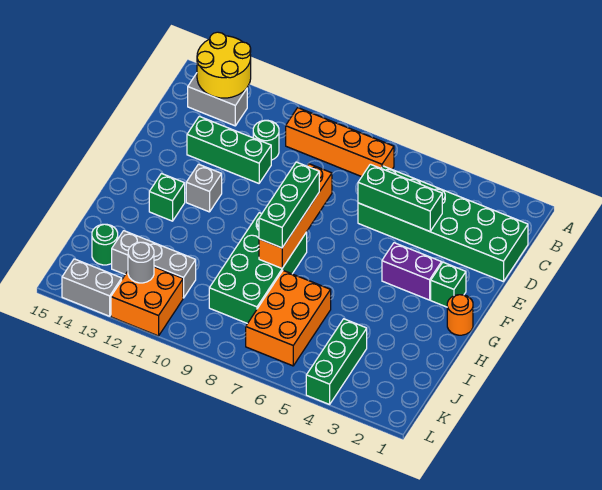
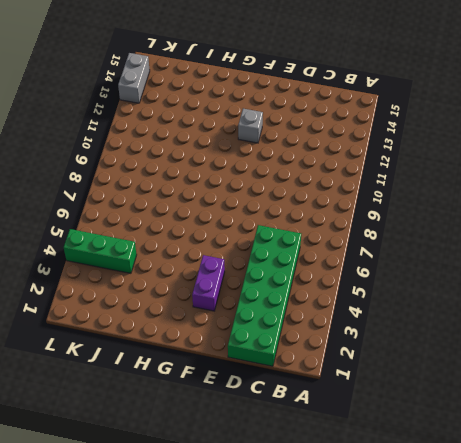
none -> orange brick B7:B10 level 1
none -> grey brick B13:B14 level 1
none -> green round brick C11 level 1

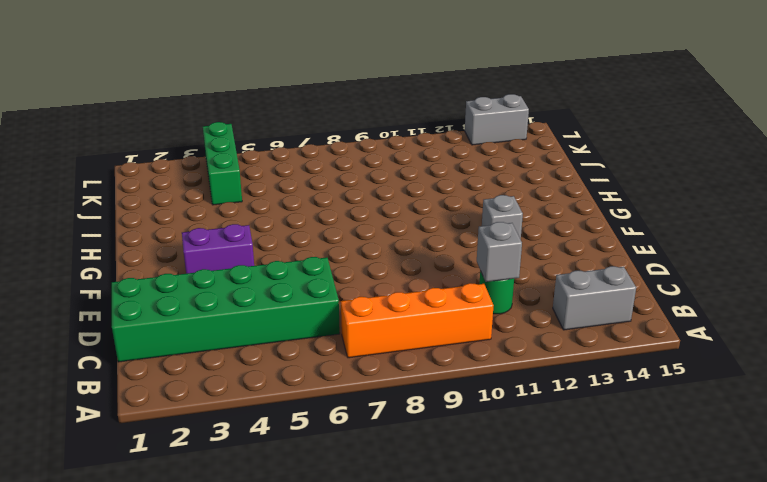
grey brick C11 level 2 -> none
none -> green brick D11:D13 level 1
none -> green brick F2 level 1
none -> orange round brick G1 level 1

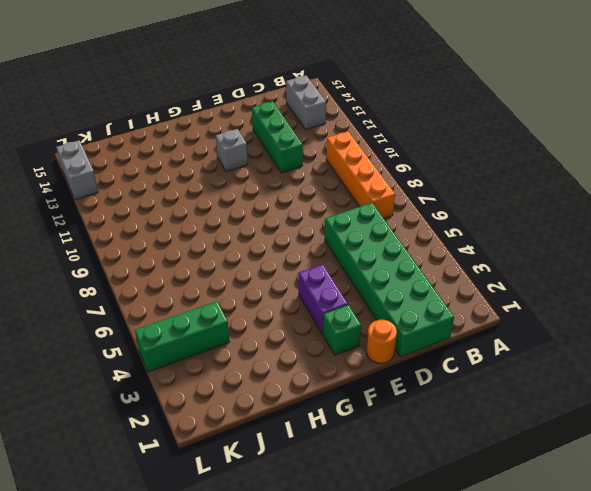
orange round brick E1 level 1 -> orange round brick G1 level 1
none -> green round brick C11 level 1
none -> green brick G8:J9 level 1
none -> green brick G13 level 1

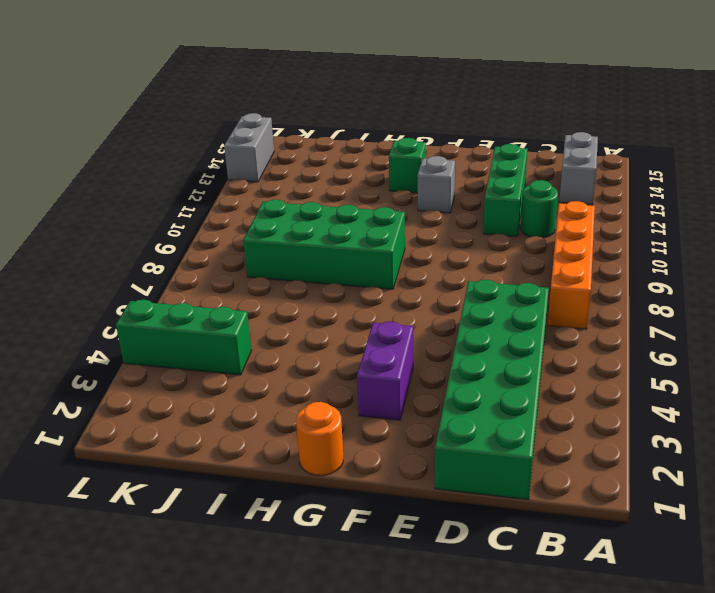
none -> green brick F2 level 1
none -> orange brick I6:K7 level 1
none -> grey brick J11:J13 level 1

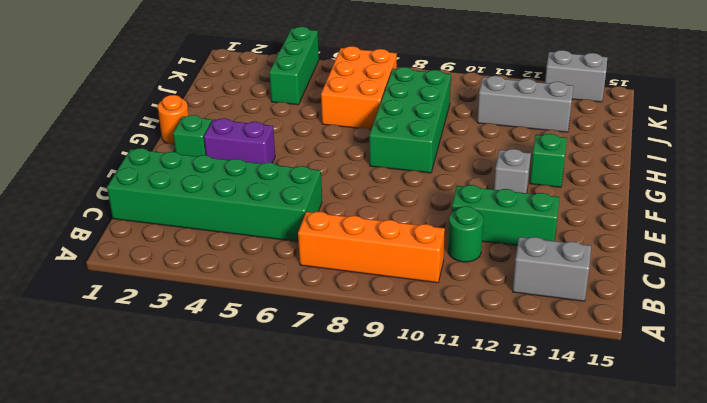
none -> green round brick J14 level 1
none -> orange brick K11:L12 level 1
none -> yellow round brick A13:B14 level 2

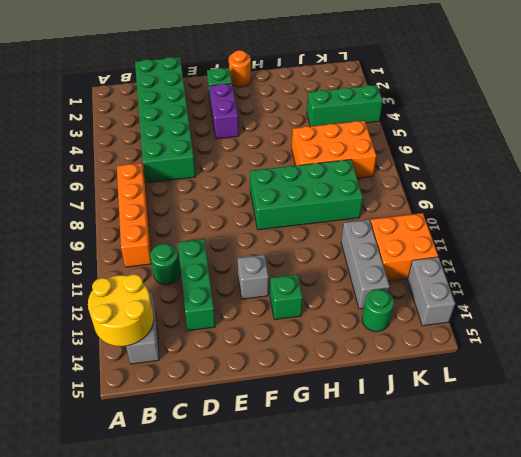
none -> green brick D4:D6 level 2
none -> orange brick E8:H8 level 2
none -> grey round brick K12 level 2

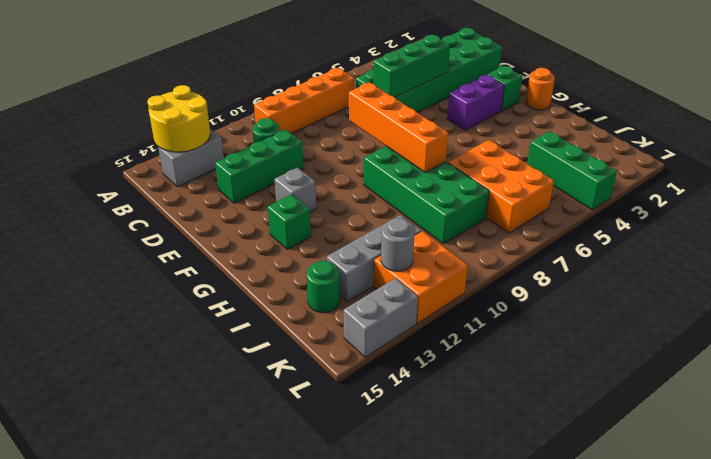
none -> green brick F8:H8 level 3

